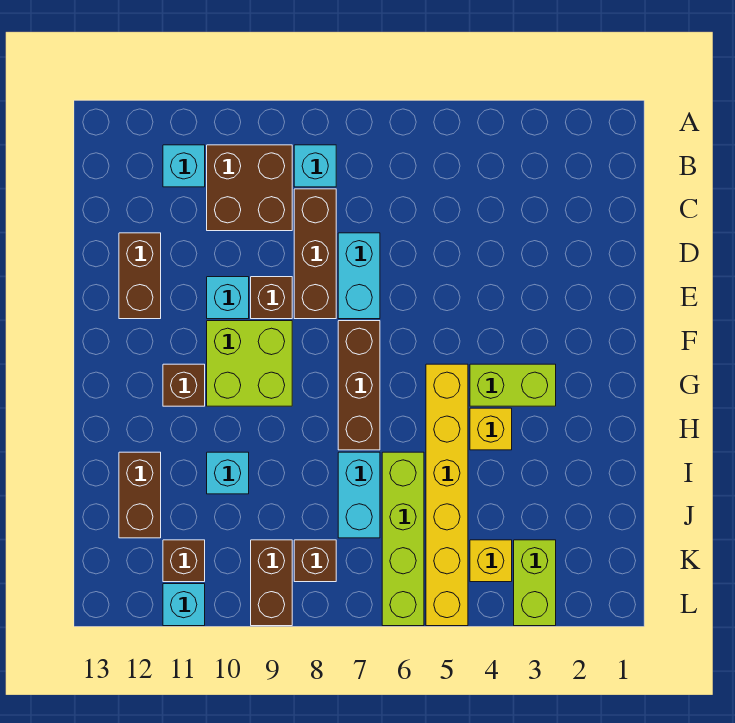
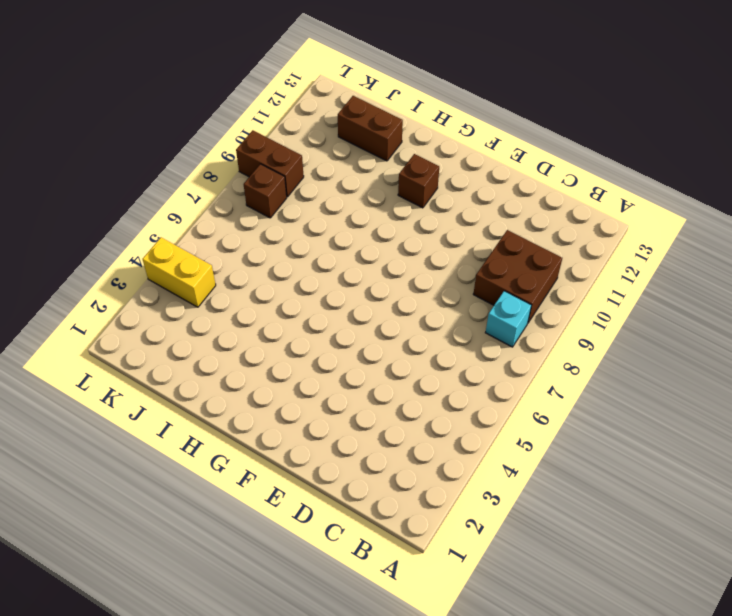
yellow brick K4:L4 level 1 -> yellow brick K4 level 1
none -> cyan brick B11 level 1
none -> brown brick C8:E8 level 1
none -> cyan brick D7:E7 level 1

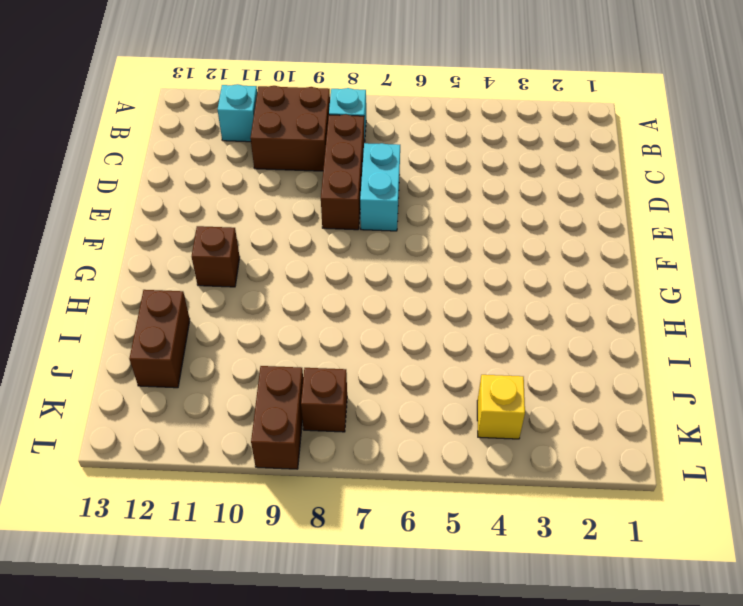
none -> brown brick D12:E12 level 1
none -> brown brick E9 level 1
none -> cyan brick E10 level 1

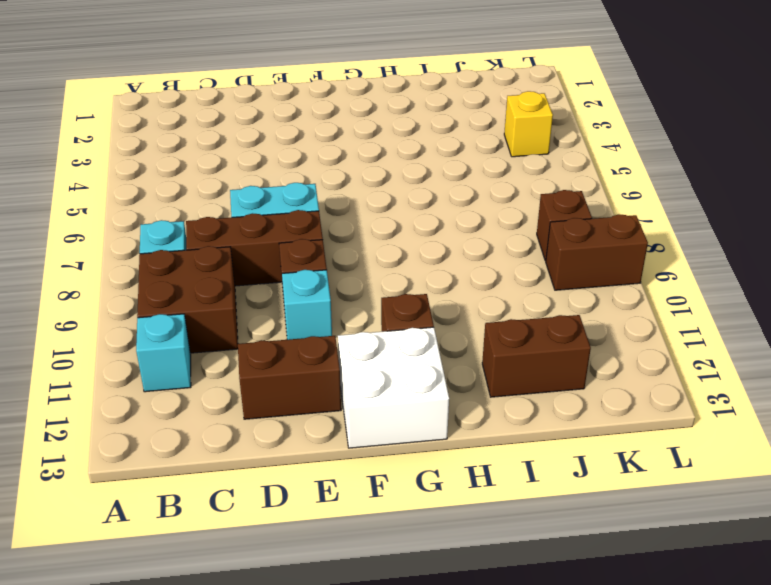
white brick F12:G13 level 1 -> none
none -> brown brick F7:H7 level 1
none -> lime brick F9:G10 level 1
none -> lime brick G3:G4 level 1

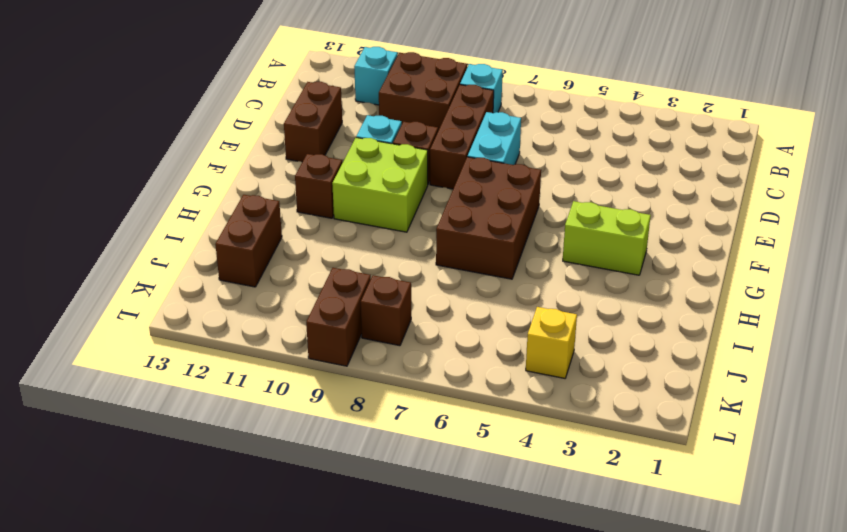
brown brick F6:H7 level 1 -> brown brick F7:H7 level 1
none -> yellow brick G5:L5 level 1
none -> yellow brick H4 level 1
none -> lime brick I6:L6 level 1

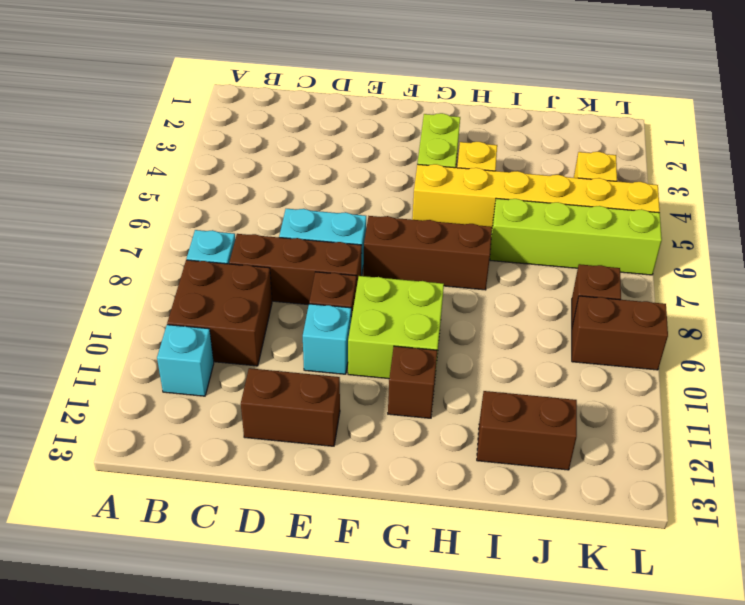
none -> cyan brick I7:J7 level 1
none -> cyan brick I10 level 1
none -> lime brick K3:L3 level 1

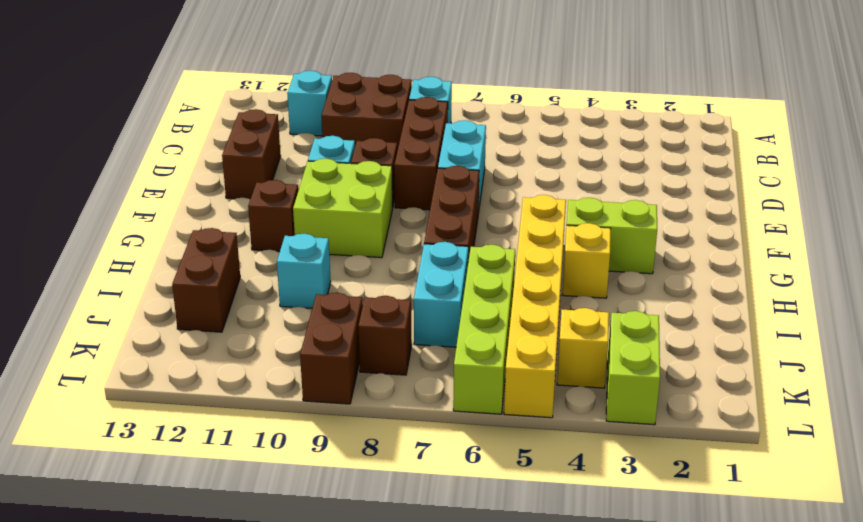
none -> brown brick K11 level 1
none -> cyan brick L11 level 1

